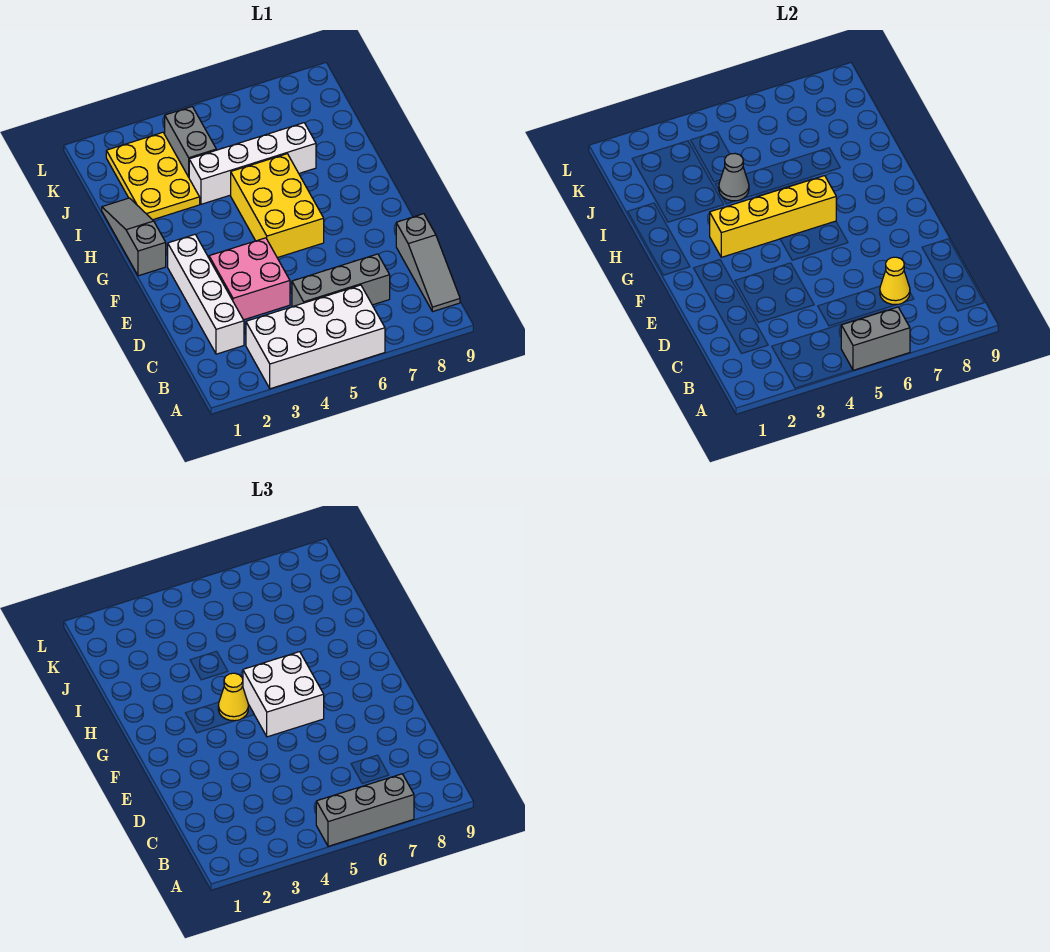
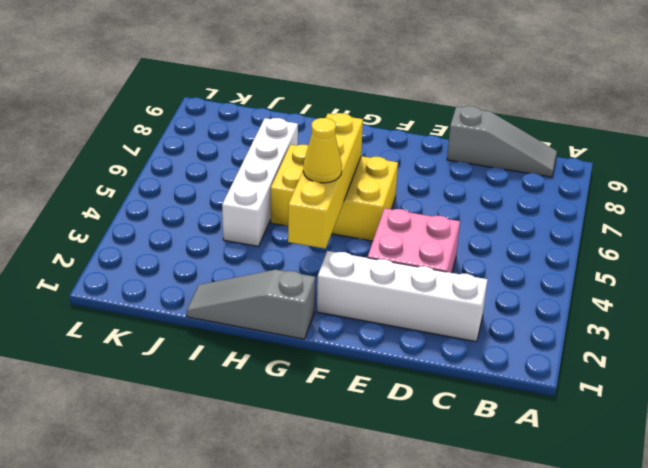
none -> white brick A3:B6 level 1
none -> grey brick C5:C7 level 1
none -> yellow plate I2:K3 level 1

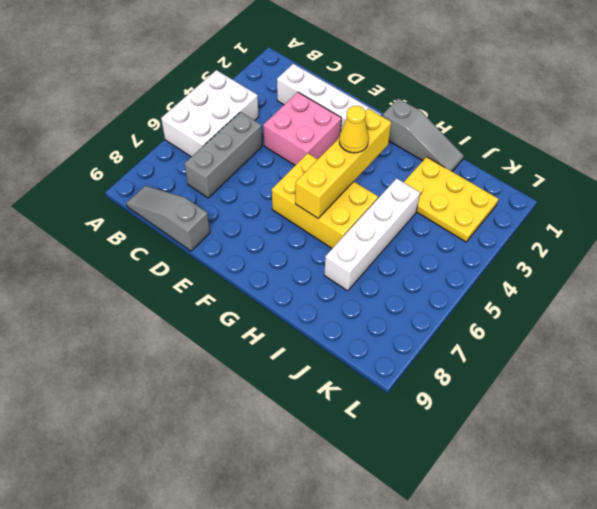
white brick A4:B6 level 1 -> white brick A3:B6 level 1
none -> grey brick J4:K4 level 1
none -> grey brick A5:A6 level 2
none -> yellow cone C7 level 2

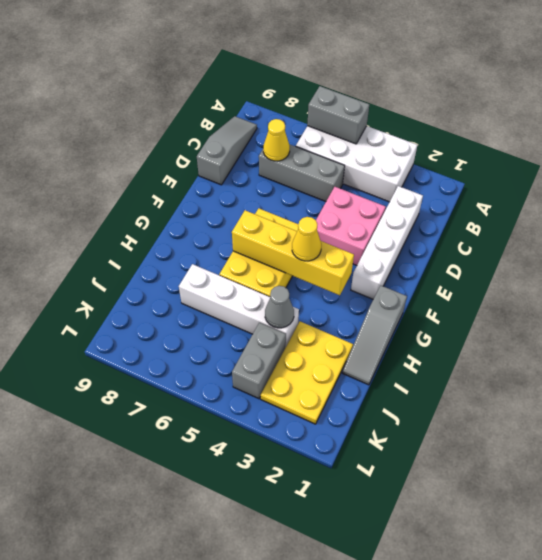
none -> grey brick A5:A7 level 3
none -> white brick F5:G6 level 3

